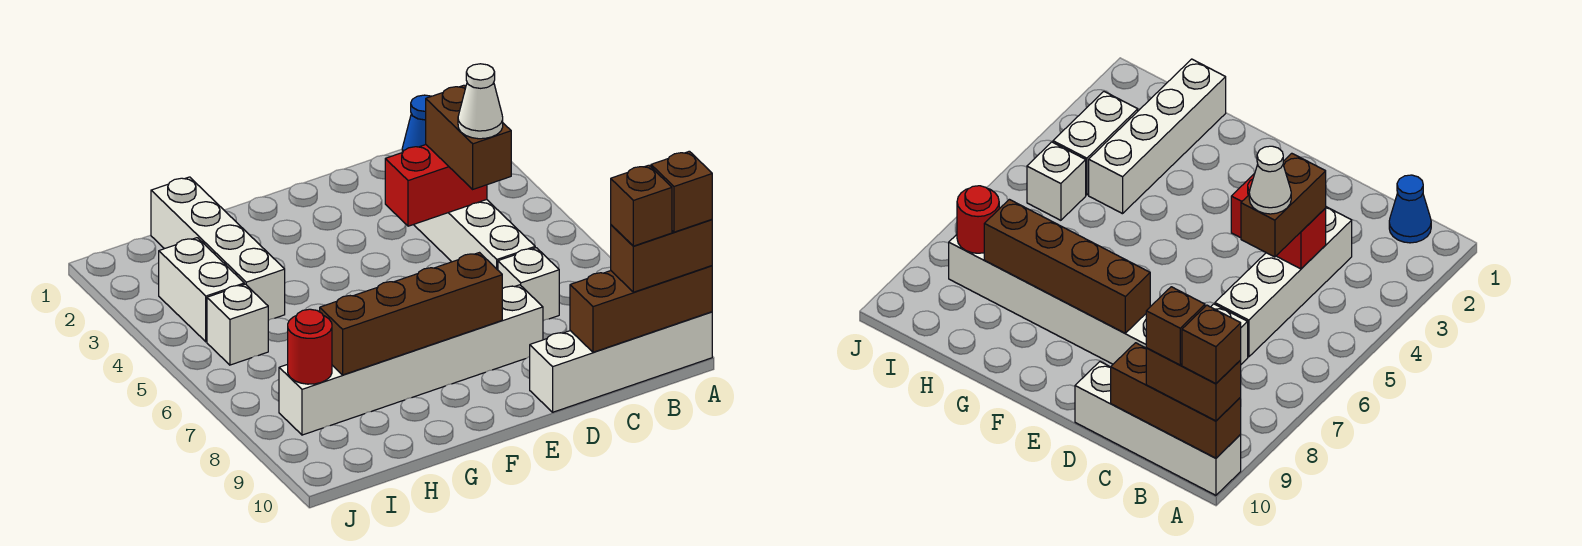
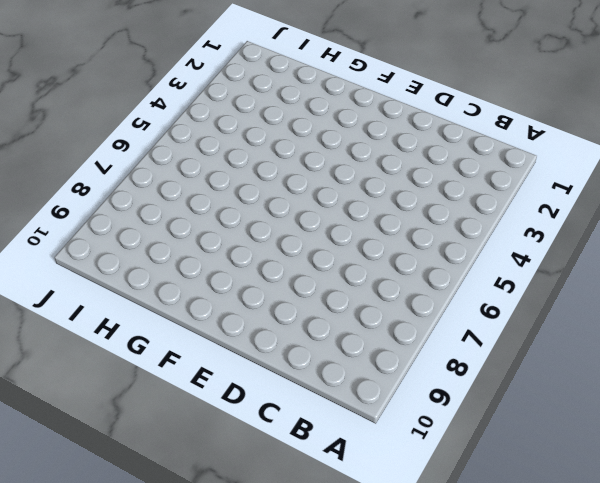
none -> white brick A10:D10 level 1
none -> blue cone B1 level 1
none -> white brick C3:C6 level 1

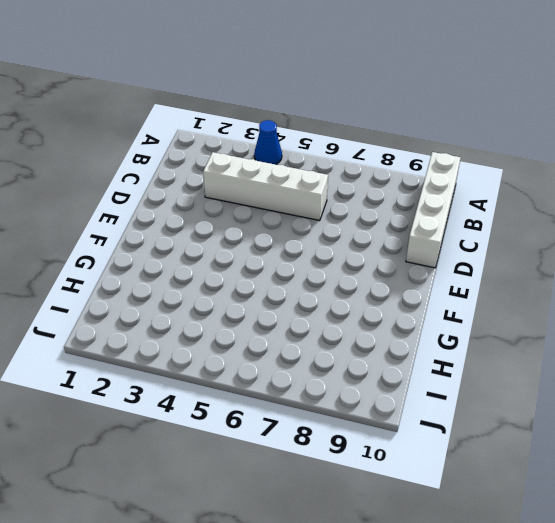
blue cone A4 level 1 -> blue cone B1 level 1
none -> white brick C7 level 1
none -> white brick D8:I8 level 1
none -> white brick H1:H4 level 1

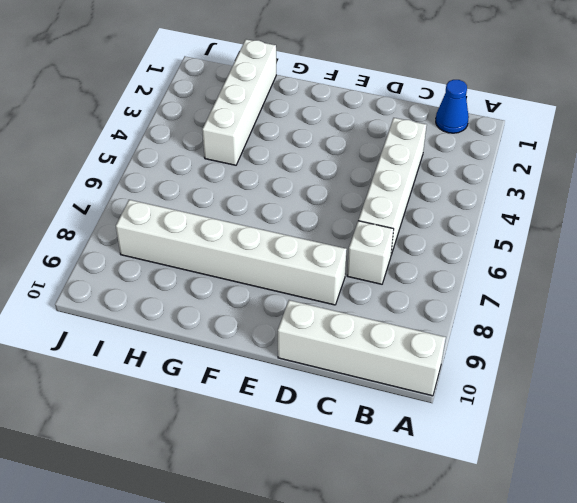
none -> white brick I3:I4 level 1
none -> white brick I5 level 1
none -> brown brick A10:C10 level 2

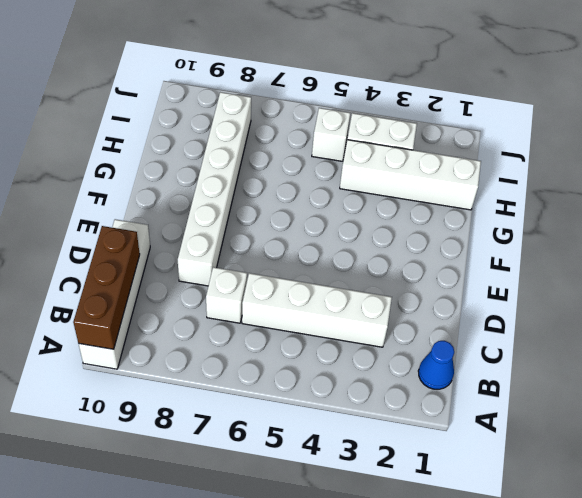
none -> red brick C4:D4 level 2
none -> brown brick E8:H8 level 2
none -> red round brick I8 level 2

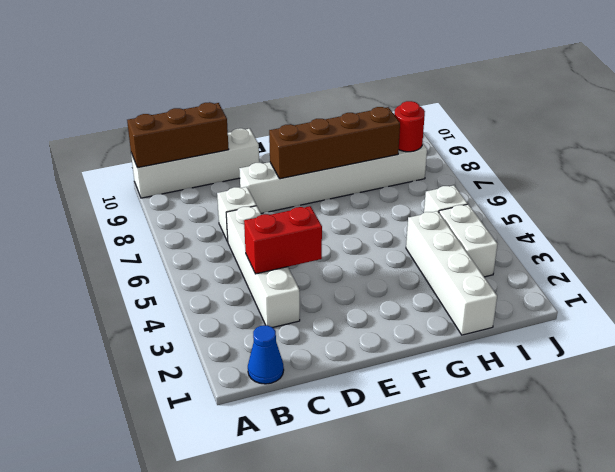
none -> brown brick A10:B10 level 3
none -> brown brick C4:C5 level 3
none -> brown brick A10 level 4

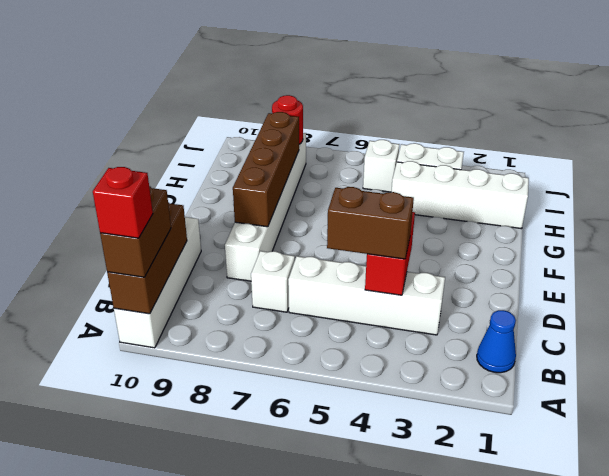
red brick A10 level 4 -> brown brick A10 level 4
none -> brown brick B10 level 4
none -> white cone C5 level 4

